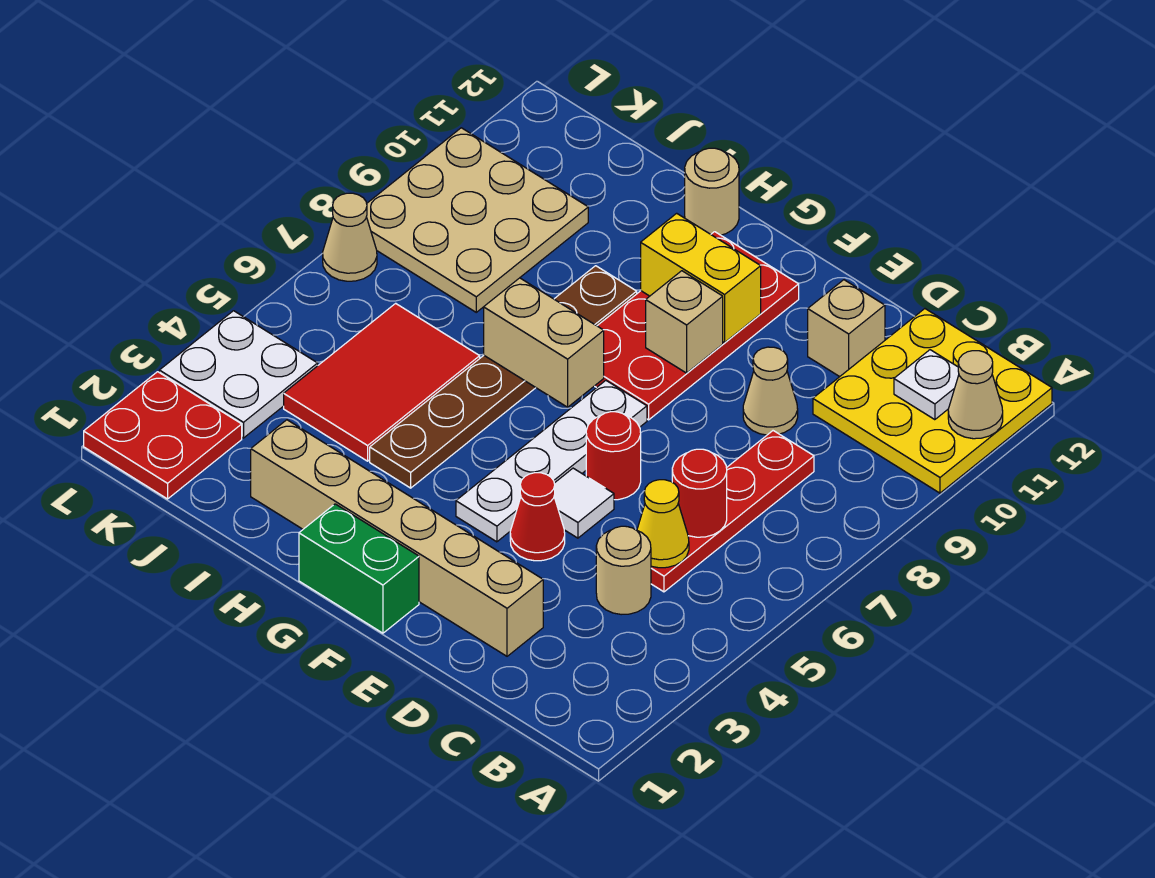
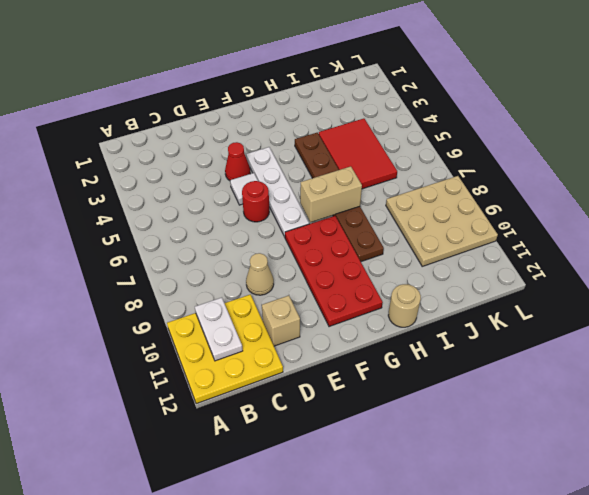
white plate B10:B11 level 2 -> white plate B11 level 2
none -> tan round brick C4 level 1
none -> red plate C5:C8 level 1
none -> tan brick D2:I2 level 1

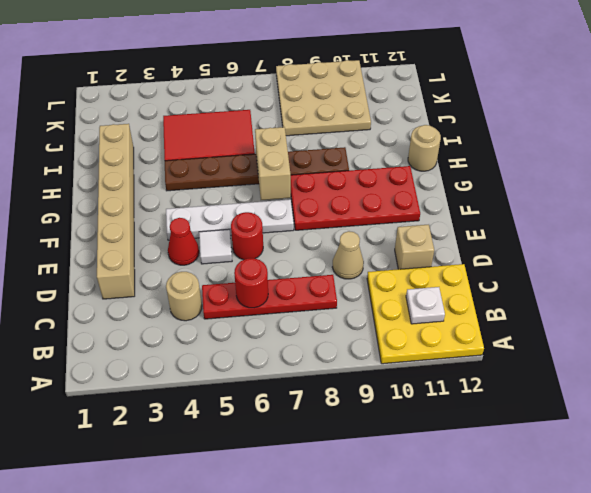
none -> green brick F1:G1 level 1
none -> red plate K1:L2 level 1
none -> white plate K3:L4 level 1

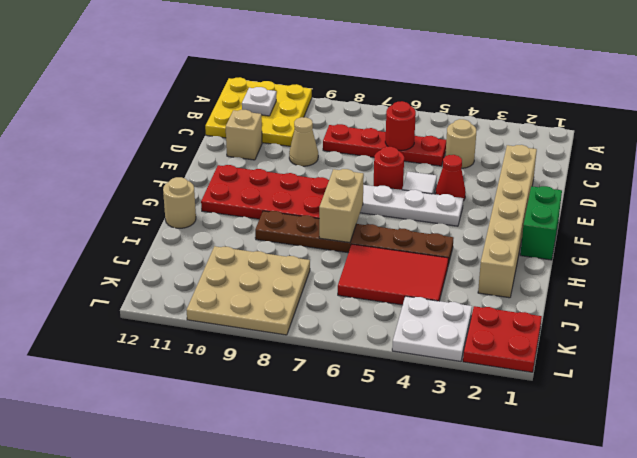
none -> tan cone L7 level 1
none -> tan cone A11 level 2
none -> yellow cone C5 level 2

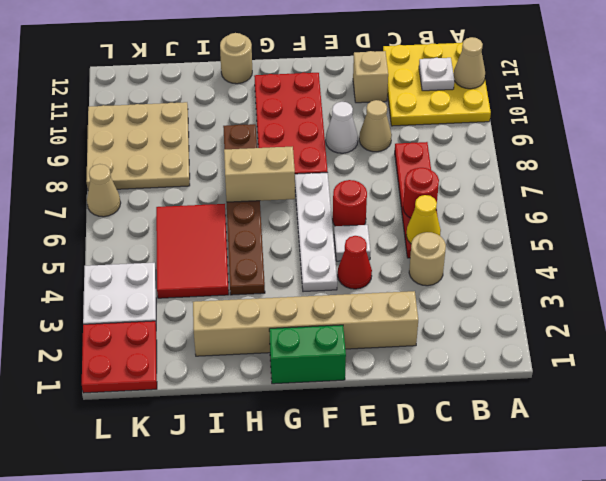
white cone E9 level 1 -> none
none -> tan brick F9 level 2
none -> yellow brick F10:G10 level 2

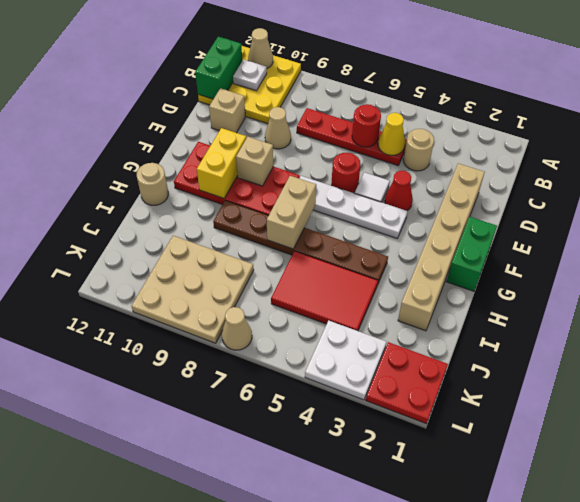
green brick B12:C12 level 2 -> none

